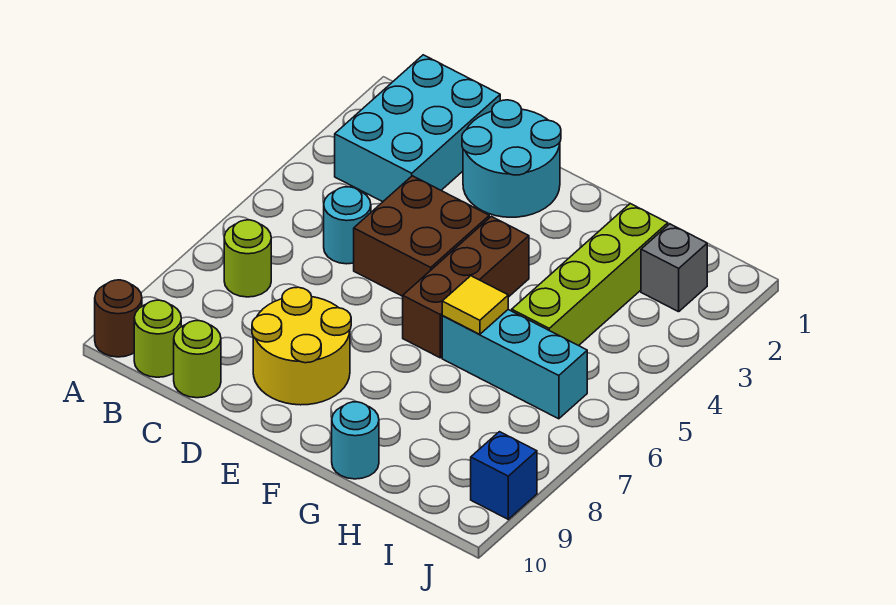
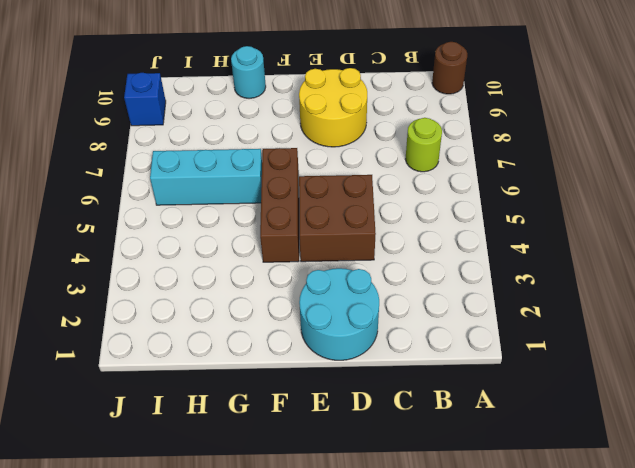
none -> cyan brick B1:C3 level 1
none -> lime round brick B10 level 1
none -> cyan round brick C5 level 1

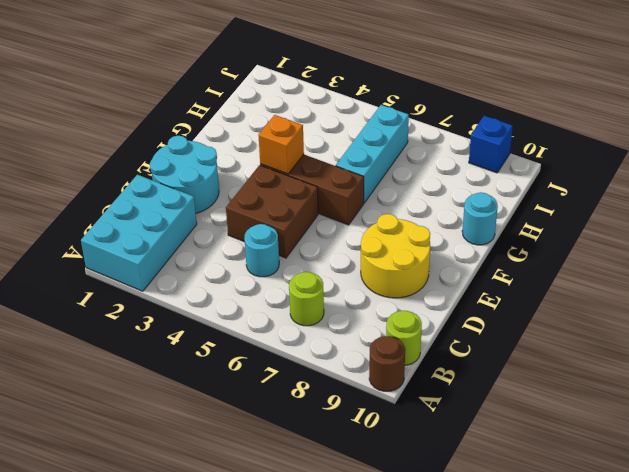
cyan brick A1:C2 level 1 -> cyan brick B1:C3 level 1
orange brick F4 level 2 -> none
none -> lime round brick C10 level 1
none -> lime brick H2:H5 level 1
none -> grey brick I2 level 1

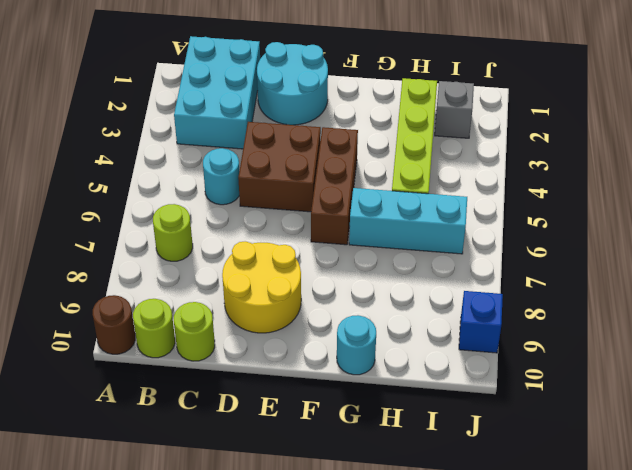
none -> yellow tile G6 level 2

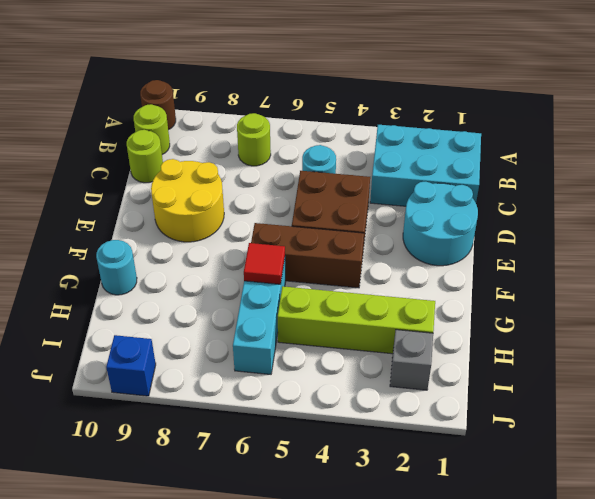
red tile G6 level 2 -> yellow tile G6 level 2

